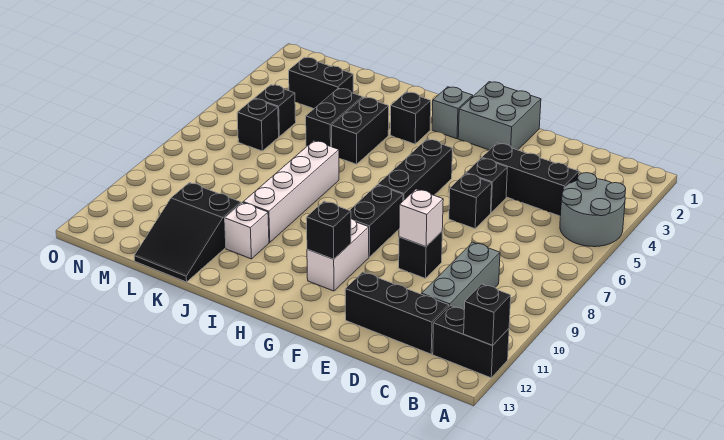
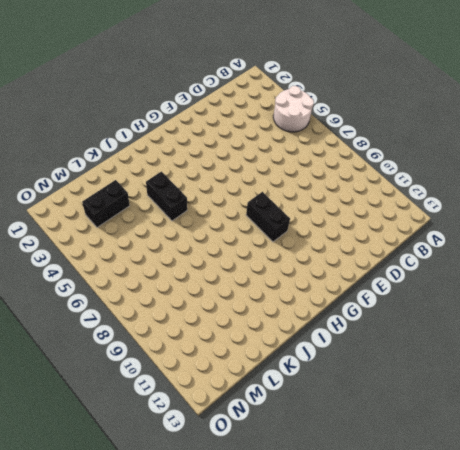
white round brick A4:B5 level 1 -> grey round brick A4:B5 level 1
none -> black brick A12:B12 level 1
none -> black brick C4:E4 level 1
none -> grey brick C9:C11 level 1

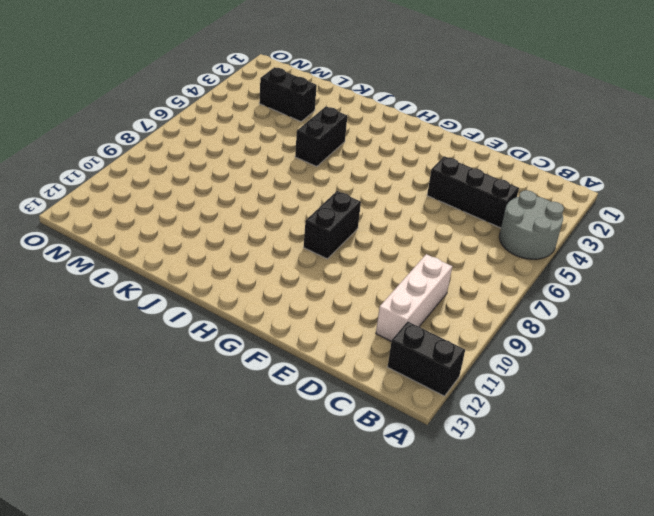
white brick C9:C11 level 1 -> grey brick C9:C11 level 1
none -> black brick C12:E12 level 1
none -> black brick E5 level 1
none -> black brick E6 level 1

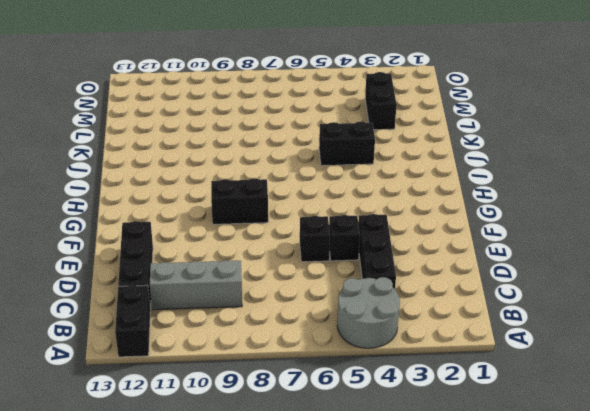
none -> black brick E9 level 1
none -> grey brick F1:G2 level 1
none -> black brick G5:G7 level 1

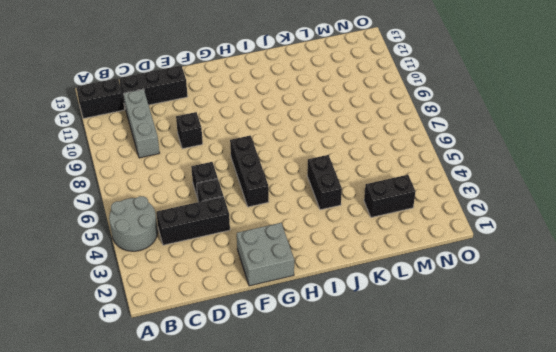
none -> black brick G8:G9 level 1
none -> white brick G10:G11 level 1
none -> grey brick H2 level 1

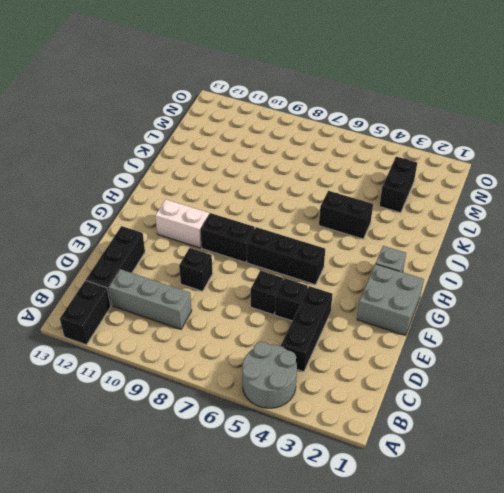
none -> black brick I3 level 1
none -> white brick J7:J10 level 1
none -> white brick J11 level 1

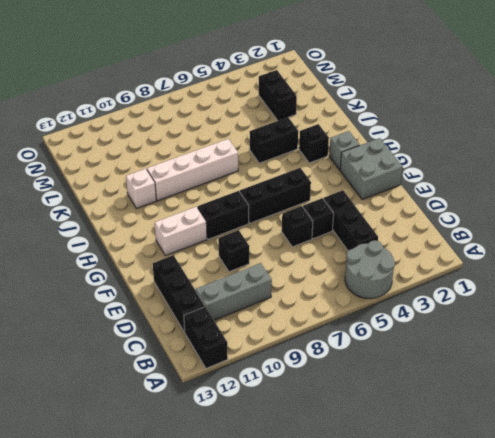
none -> black brick K4:K5 level 1
none -> black slope K11:L13 level 1 top 11
none -> black brick M5 level 1

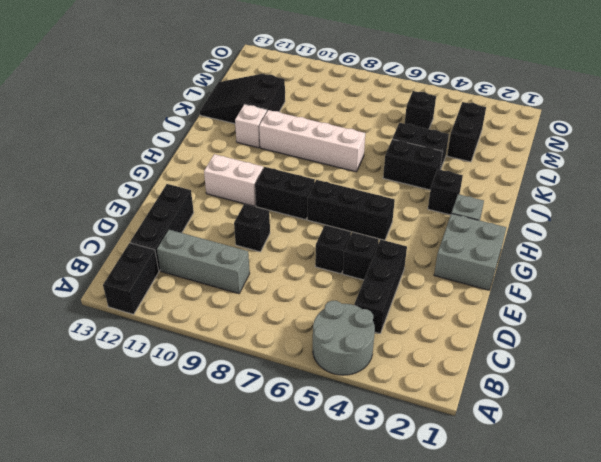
none -> black brick M6 level 1
none -> black brick A12 level 2
none -> white brick E9 level 2

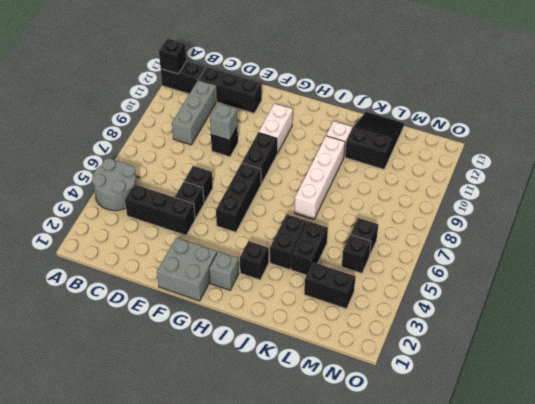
grey brick E9 level 2 -> white brick E9 level 2
none -> black brick G11 level 2

